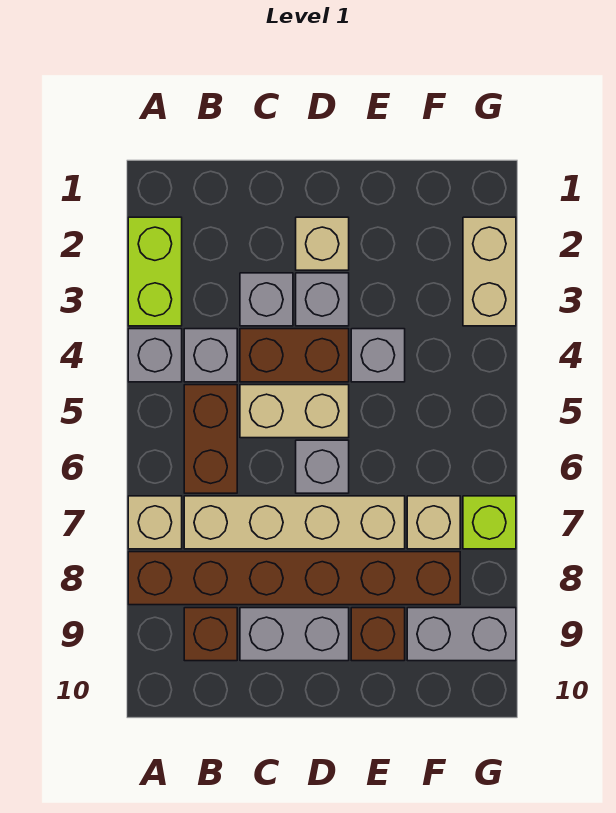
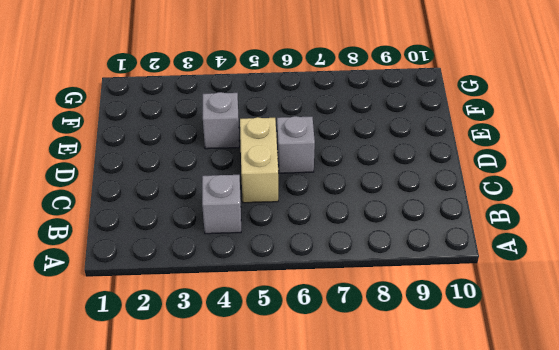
none -> lime brick A2:A3 level 1
none -> grey brick A4 level 1
none -> tan brick A7 level 1

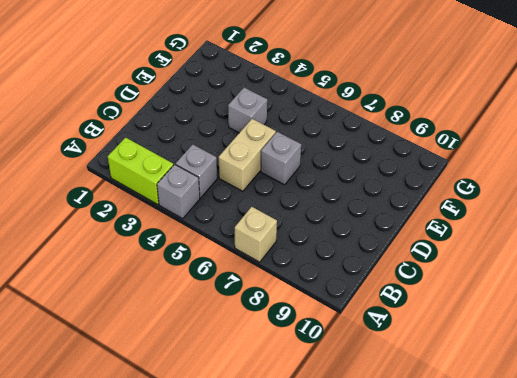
none -> brown brick A8:F8 level 1
none -> brown brick B5:B6 level 1
none -> tan brick B7:E7 level 1

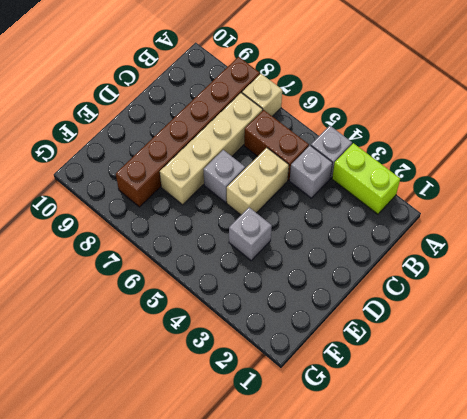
none -> brown brick B9 level 1
none -> grey brick C3 level 1
none -> brown brick C4:D4 level 1

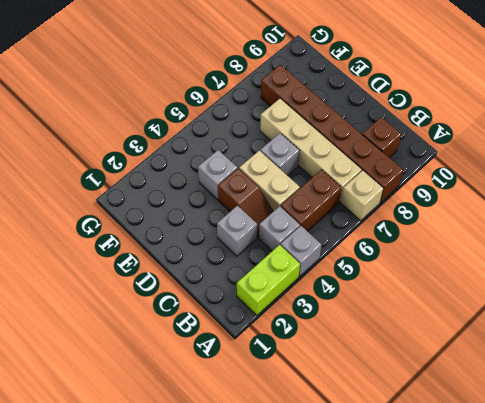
brown slope C4:D4 level 1 top D -> brown brick C4:D4 level 1
none -> grey brick C9:D9 level 1
none -> tan brick D2 level 1
none -> grey brick D3 level 1

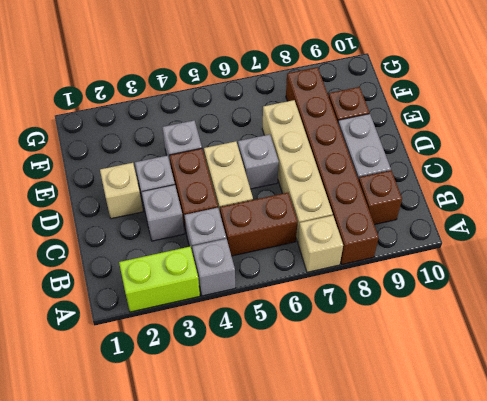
none -> tan brick F7 level 1
none -> grey brick F9:G9 level 1
none -> tan brick G2:G3 level 1

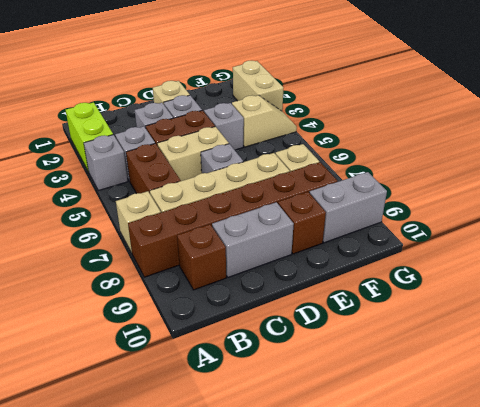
tan slope F4:G4 level 1 top F -> none
none -> lime brick G7 level 1

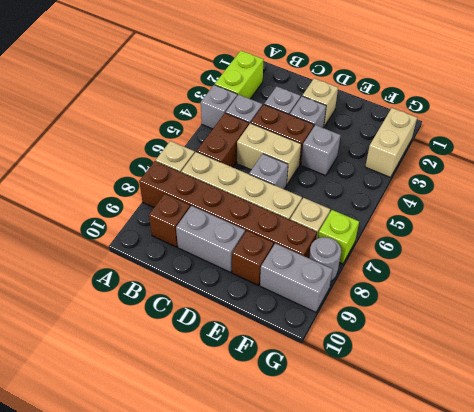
grey round brick G8 level 1 -> none

